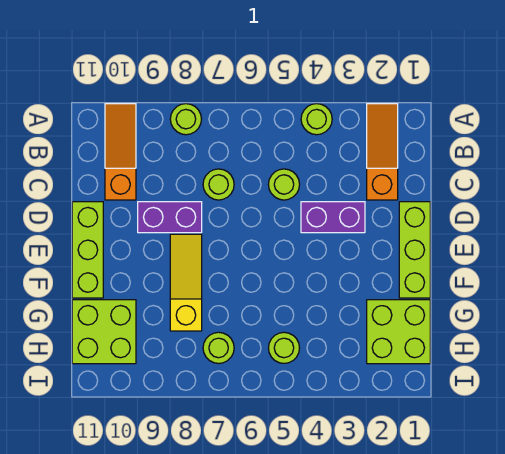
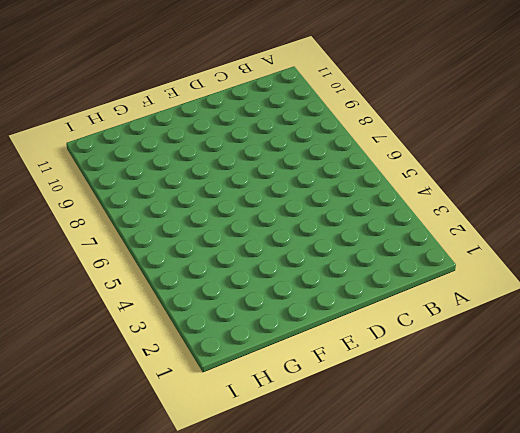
none -> orange slope A2:C2 level 1 top C
none -> lime round brick A4 level 1
none -> lime round brick A8 level 1

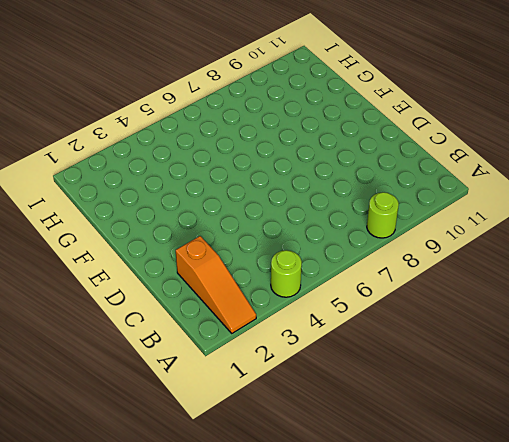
none -> orange slope A10:C10 level 1 top C
none -> lime round brick C5 level 1
none -> lime round brick C7 level 1

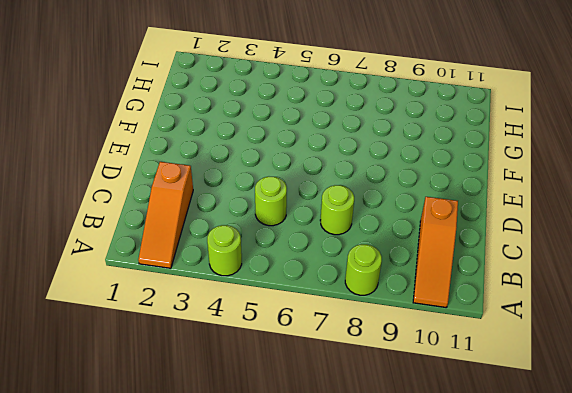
none -> lime brick D1:F1 level 1
none -> purple brick D3:D4 level 1
none -> purple brick D8:D9 level 1

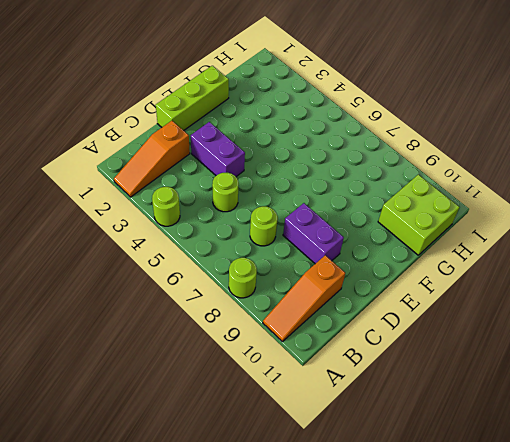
none -> lime brick D11:F11 level 1
none -> yellow slope E8:G8 level 1 top G
none -> lime brick G1:H2 level 1

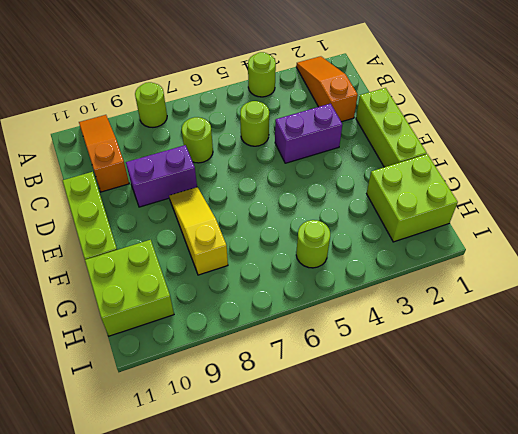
none -> lime round brick H7 level 1

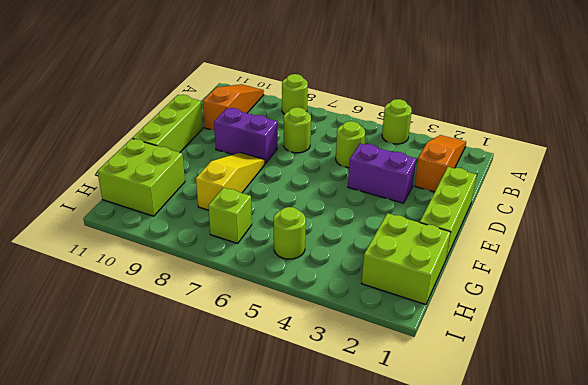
lime brick H7 level 1 -> lime round brick H7 level 1

